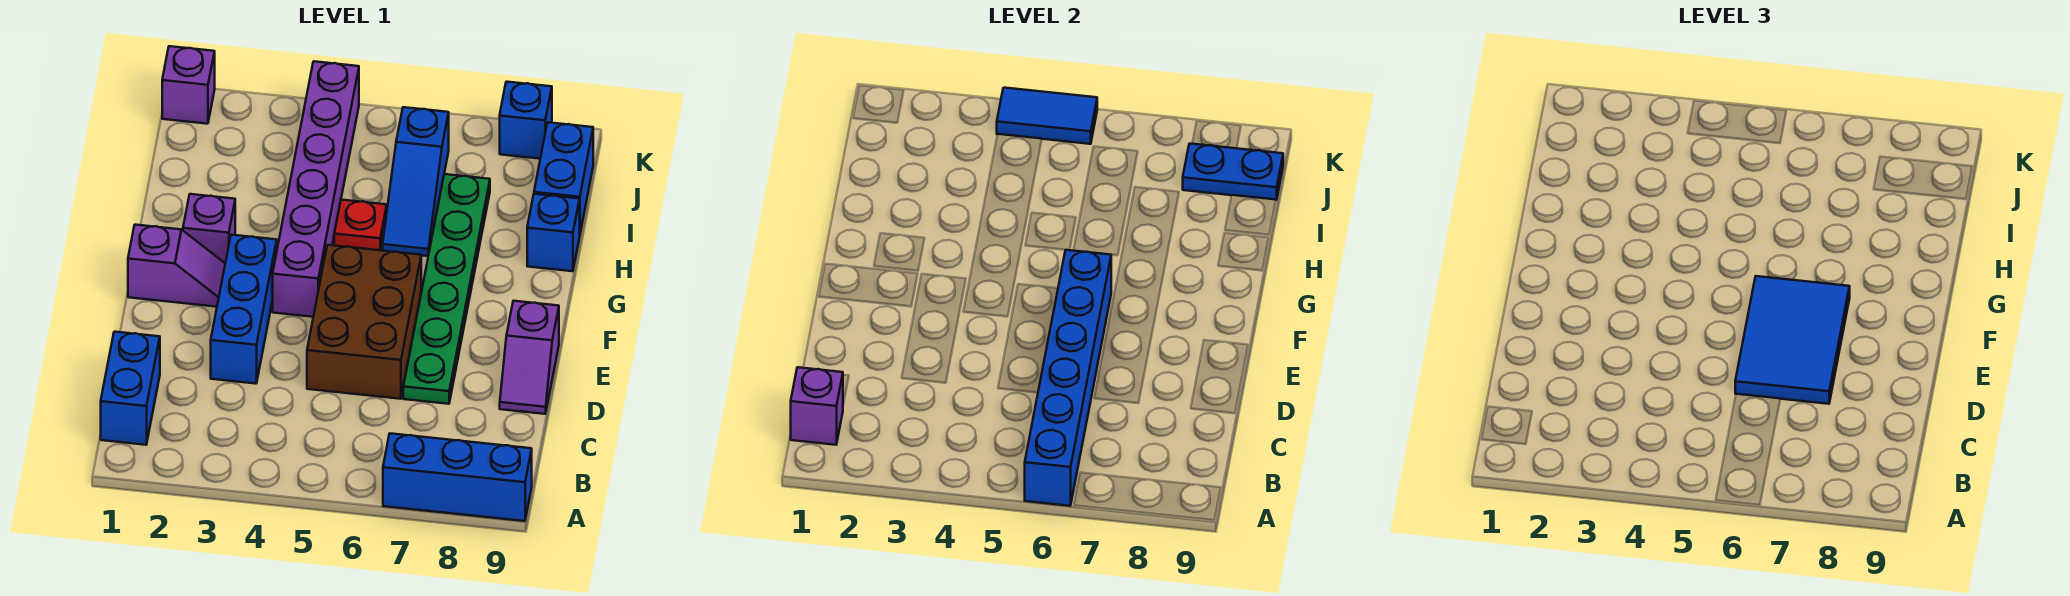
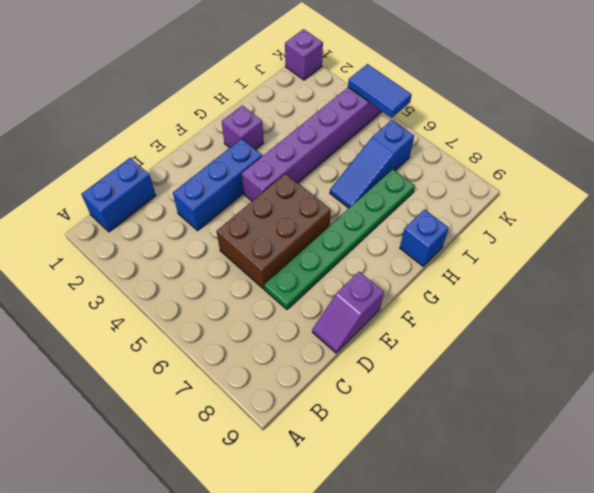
none -> blue brick A7:A9 level 1
none -> purple slope F1:F2 level 1 top 1
none -> red plate H5 level 1

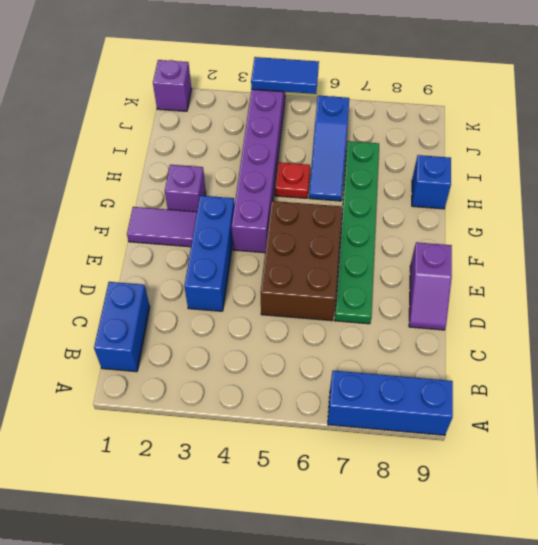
purple tile F1:F2 level 1 -> purple slope F1:F2 level 1 top 1
none -> blue brick I9:J9 level 1
none -> blue brick K8 level 1
none -> blue brick A6:F6 level 2

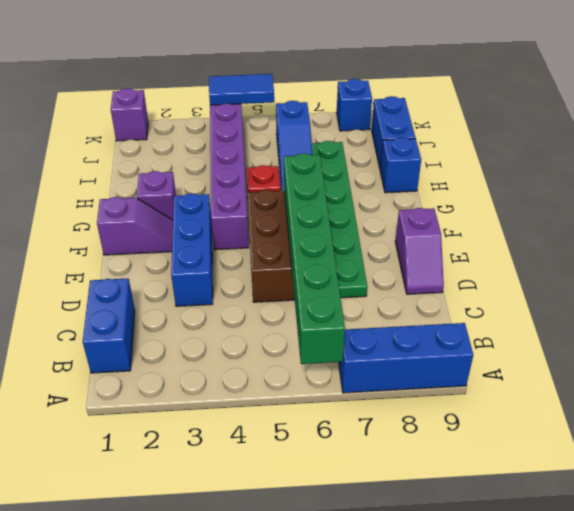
green brick A6:F6 level 2 -> blue brick A6:F6 level 2
none -> purple brick B1 level 2
none -> blue plate J8:J9 level 2
none -> blue tile D6:F7 level 3

